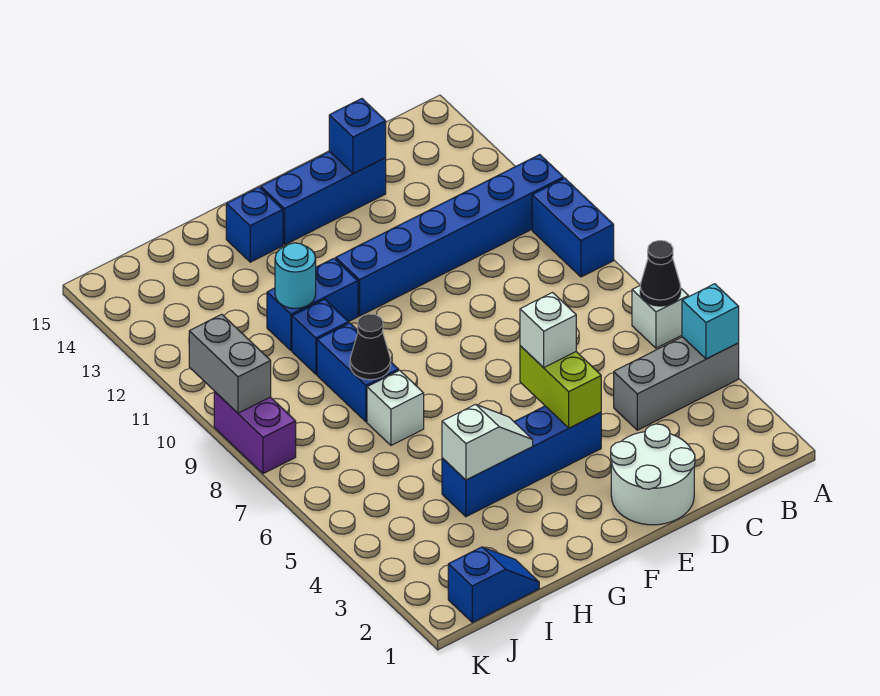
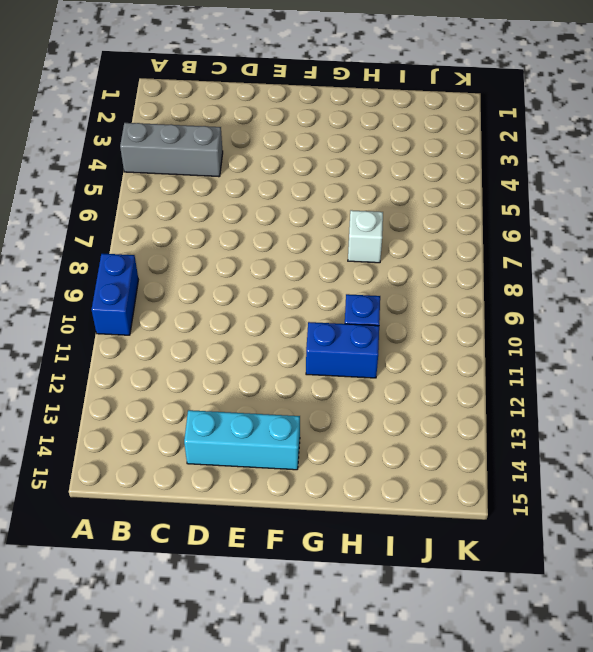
cyan brick D14:F14 level 1 -> blue brick D14:F14 level 1
none -> white brick A6 level 1
none -> blue brick A11:F11 level 1
none -> white round brick D1:E2 level 1

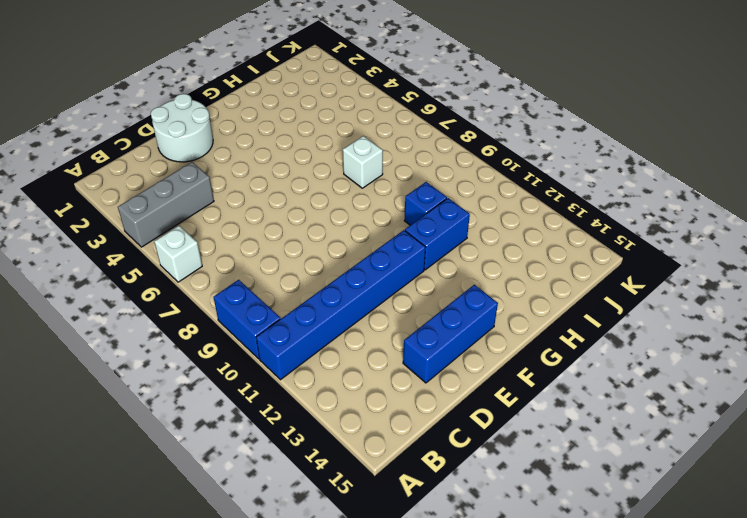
none -> blue brick E4:H4 level 1
none -> blue brick G14 level 1
none -> blue brick H8:H9 level 1

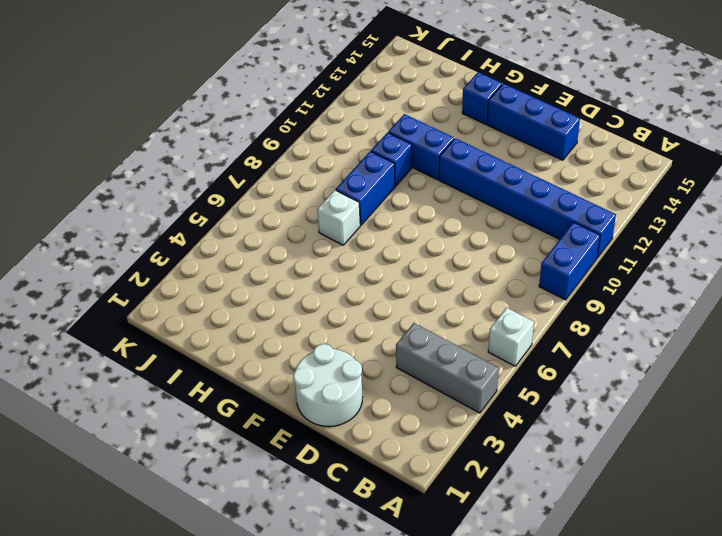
none -> blue brick E4:H4 level 1
none -> blue slope I1:J1 level 1 top J
none -> purple brick K8:K9 level 1

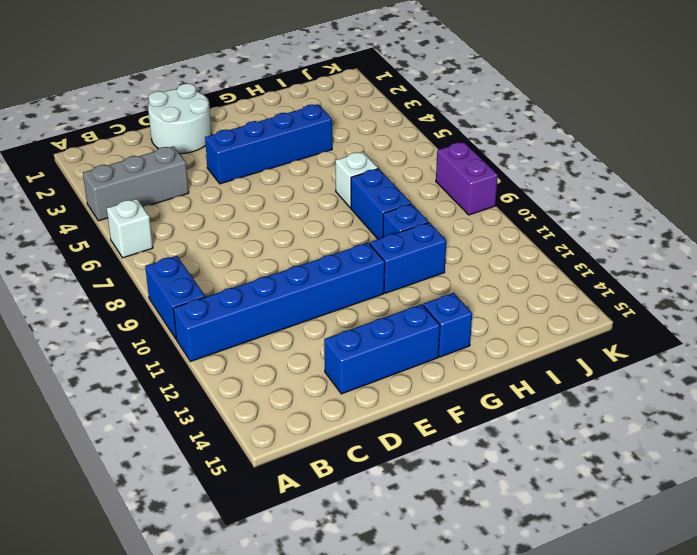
none -> blue slope I1:J1 level 1 top J
none -> cyan brick A4 level 2
none -> black cone A6 level 2

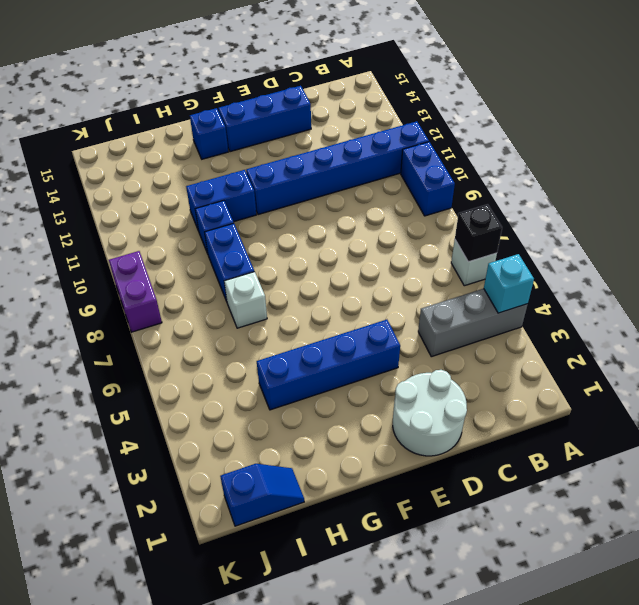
black brick A6 level 2 -> black cone A6 level 2
none -> blue brick D14 level 2
none -> lime brick E4:E5 level 2
none -> white slope G4:H4 level 2 top H

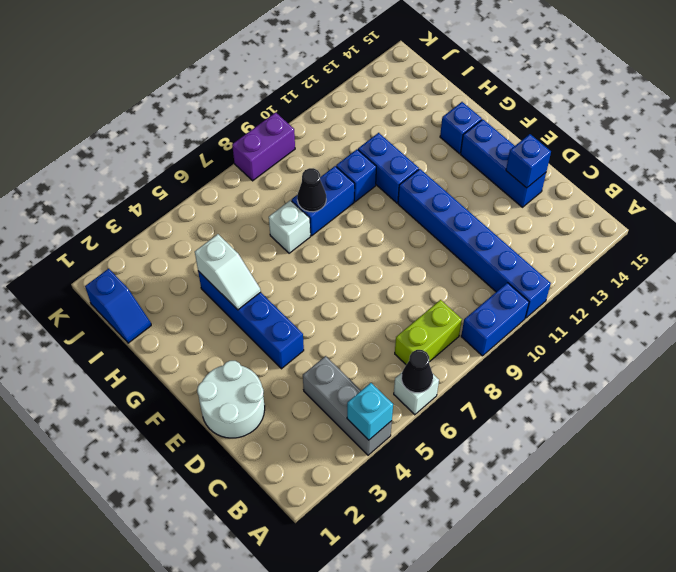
lime brick B7:B8 level 1 -> lime brick E4:E5 level 2
none -> cyan round brick H11 level 2
none -> grey brick K9:K10 level 2
none -> white brick E5 level 3

